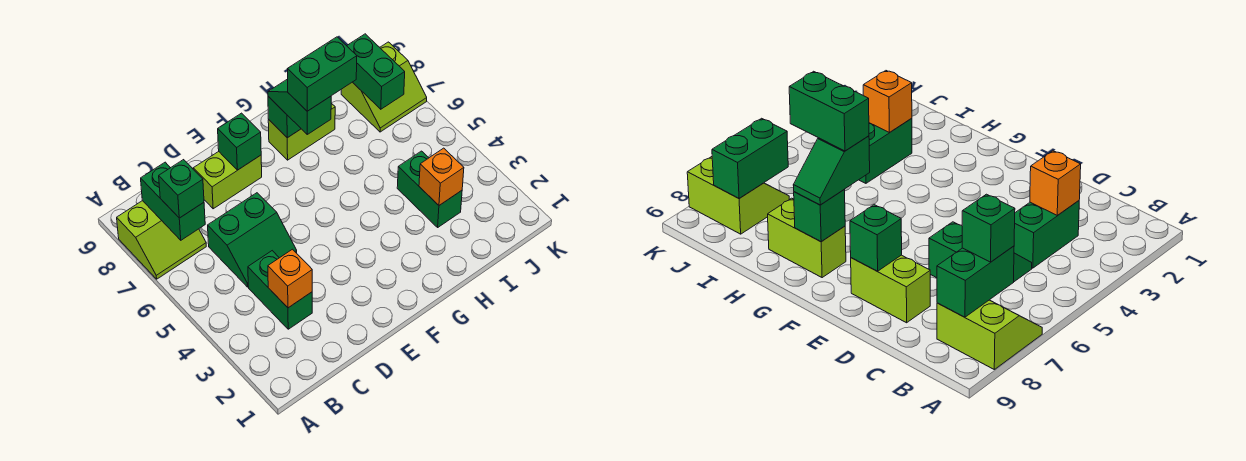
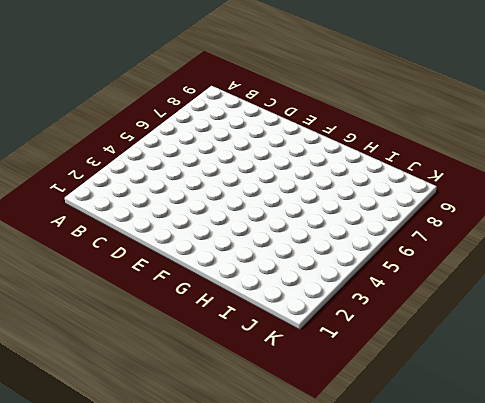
none -> lime slope A7:B8 level 1 top 8
none -> green brick C3:C4 level 1
none -> green slope C5:D6 level 1 top 6

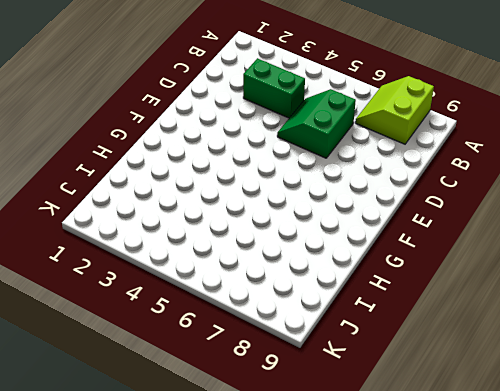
none -> lime brick D8:E8 level 1
none -> lime brick G8:H8 level 1
none -> green brick I3:I4 level 1

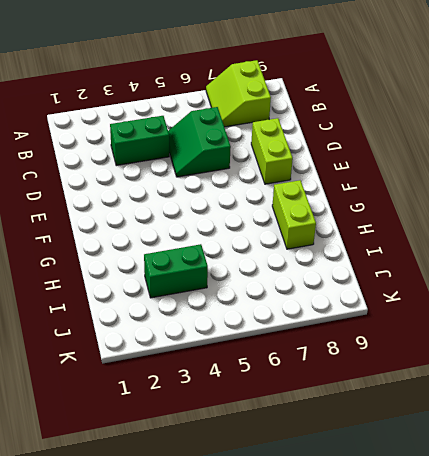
none -> lime slope J7:K8 level 1 top 8
none -> green brick B7:B8 level 2
none -> orange brick C3 level 2

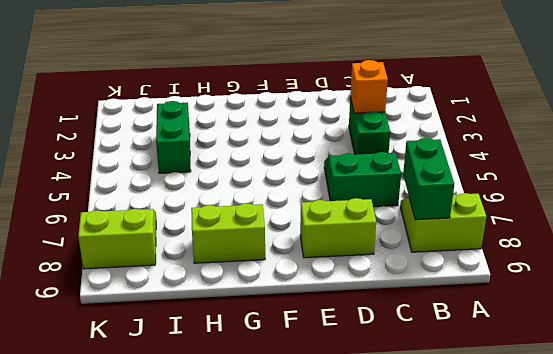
none -> green brick E8 level 2
none -> green brick G8 level 2
none -> orange brick I3 level 2

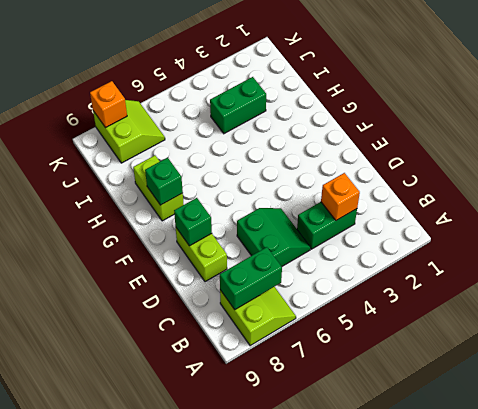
orange brick K8 level 2 -> orange brick I3 level 2
none -> green brick J7:J8 level 2
none -> green brick B7 level 3
none -> green slope G7:G8 level 3 top 7

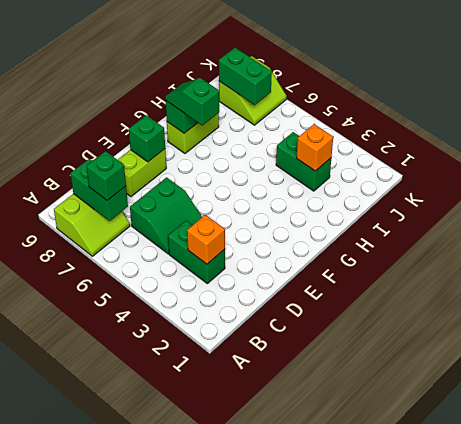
none -> green brick G7:H7 level 4

